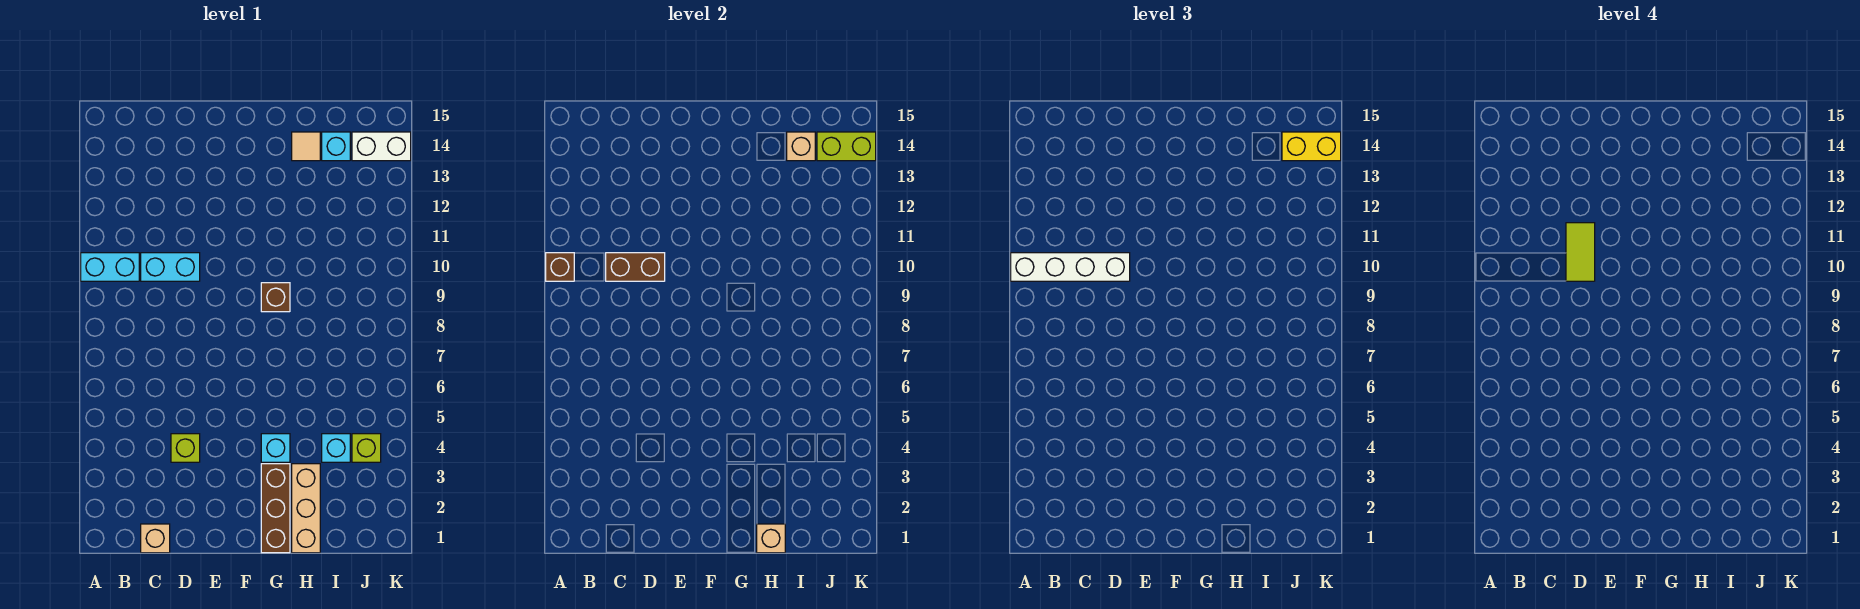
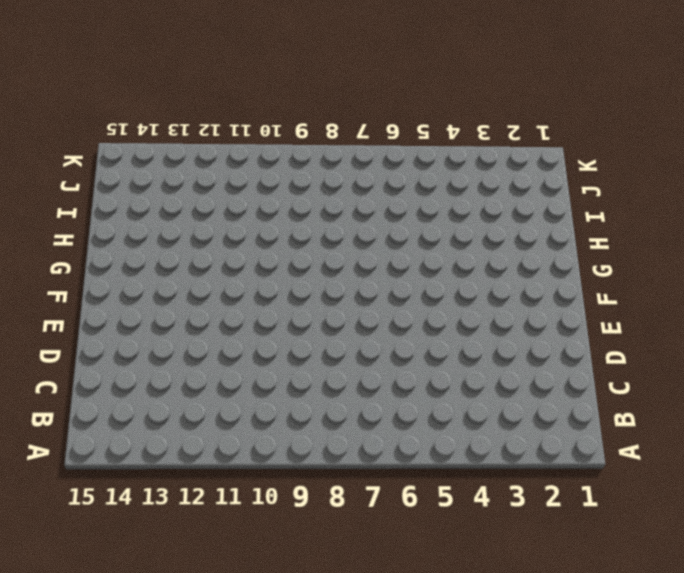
none -> cyan brick A10:B10 level 1
none -> tan brick C1 level 1
none -> cyan brick C10:D10 level 1

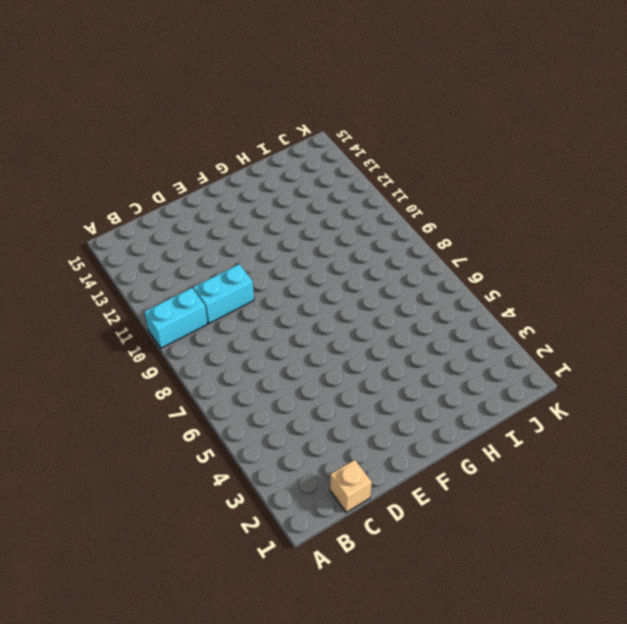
none -> lime brick D4 level 1
none -> brown brick G1:G3 level 1
none -> cyan brick G4 level 1

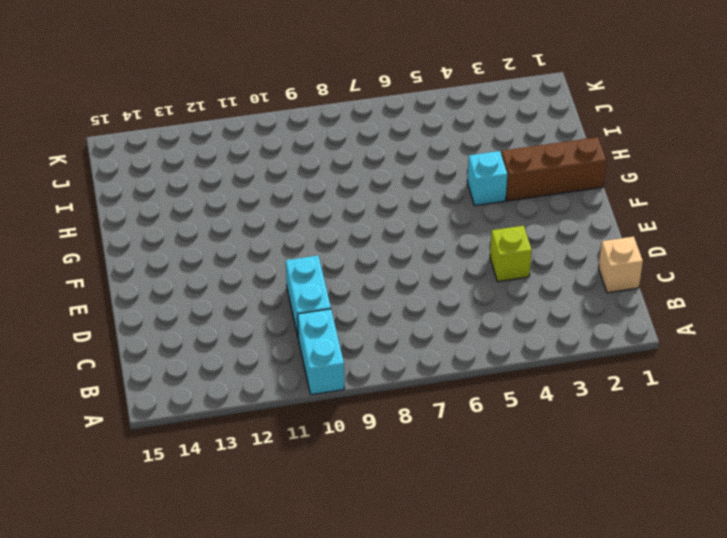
none -> brown brick G9 level 1
none -> tan brick H1:H3 level 1
none -> tan tile H14 level 1

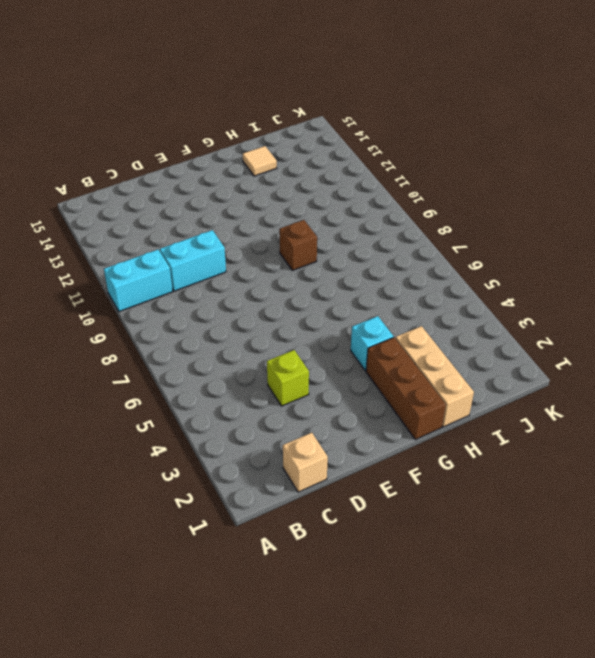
none -> cyan brick I4 level 1
none -> cyan brick I14 level 1
none -> lime brick J4 level 1

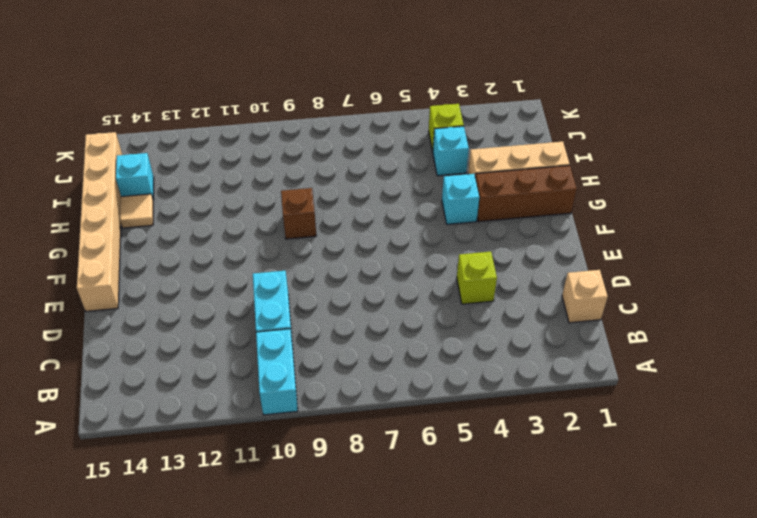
tan brick E15:J15 level 1 -> none
none -> white brick J14:K14 level 1
none -> brown brick A10 level 2
none -> brown brick C10:D10 level 2

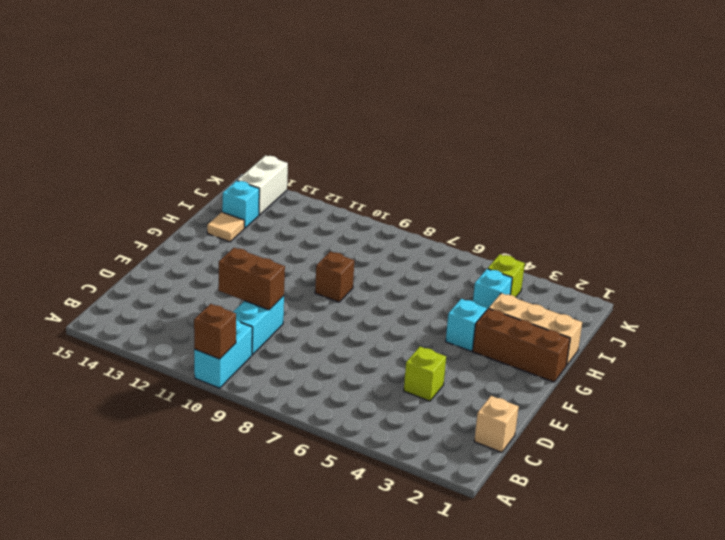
brown brick D10:D11 level 2 -> brown brick C10:D10 level 2
none -> tan brick H1 level 2
none -> tan brick I14 level 2
none -> lime brick J14:K14 level 2

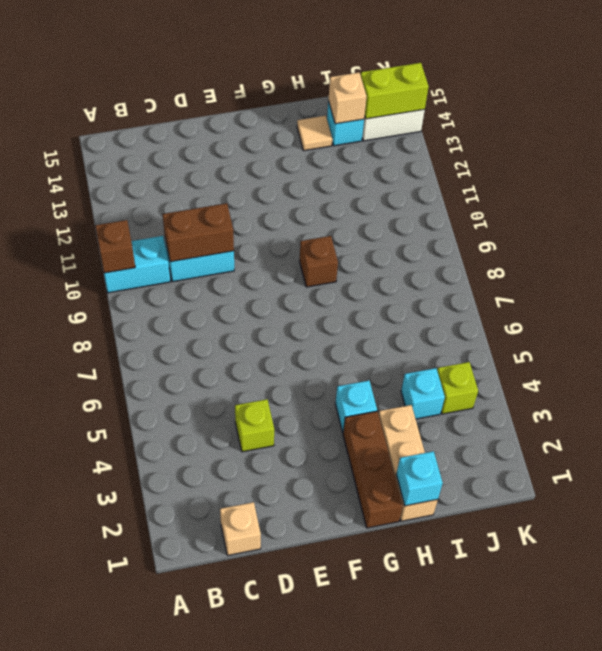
cyan brick H1 level 2 -> tan brick H1 level 2
none -> white brick A10:D10 level 3
none -> yellow brick J14:K14 level 3
none -> lime tile D10:D11 level 4

